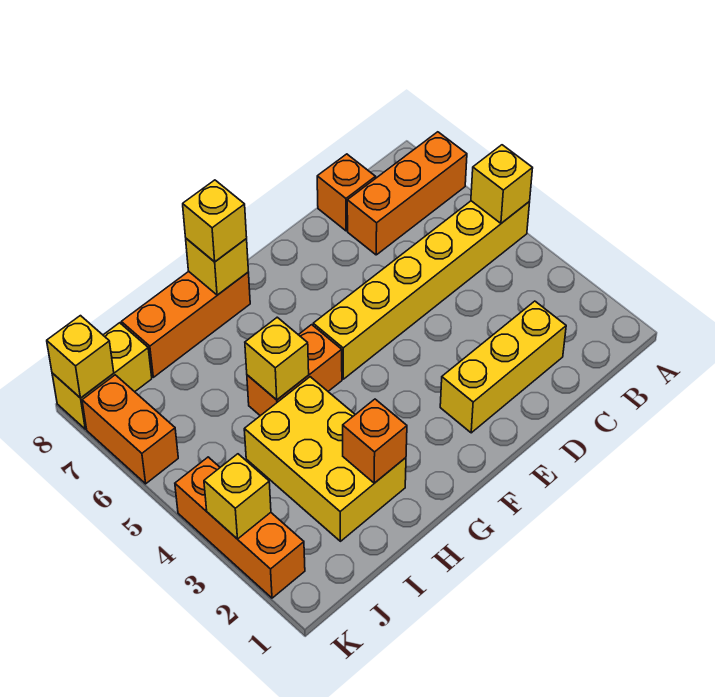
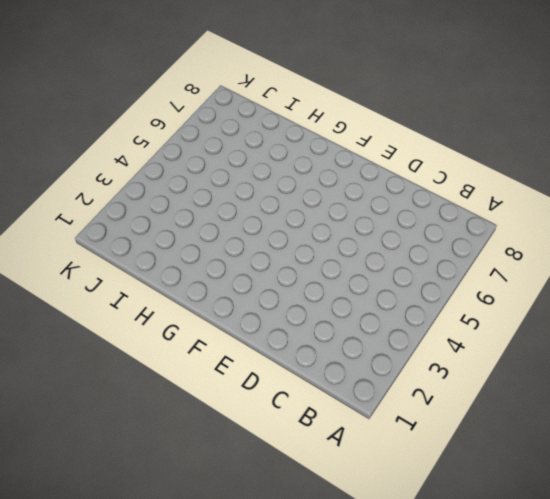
none -> yellow brick A5:F5 level 1
none -> orange brick A7:C7 level 1
none -> yellow brick C2:E2 level 1

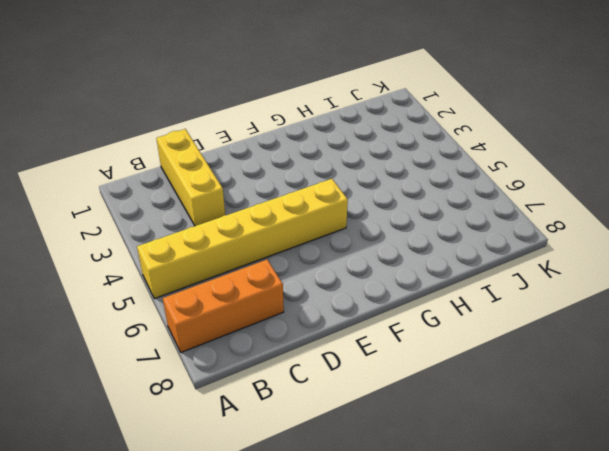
yellow brick C1:C3 level 1 -> yellow brick C2:E2 level 1
none -> orange brick C8 level 1
none -> orange brick G5:H5 level 1
none -> orange brick G8:I8 level 1

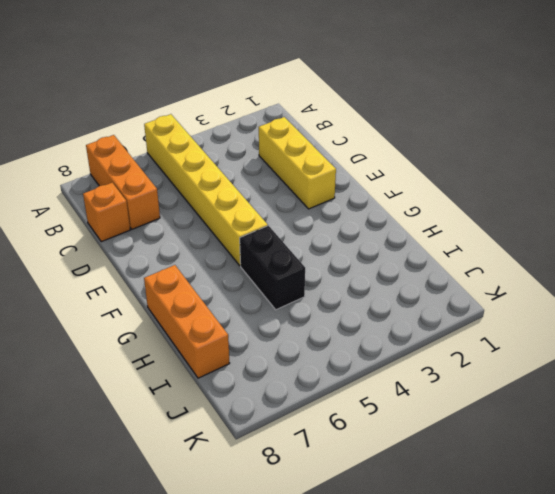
black brick G5:H5 level 1 -> orange brick G5:H5 level 1
none -> yellow brick H2:I4 level 1
none -> yellow brick J8:K8 level 1
none -> orange brick K2:K4 level 1

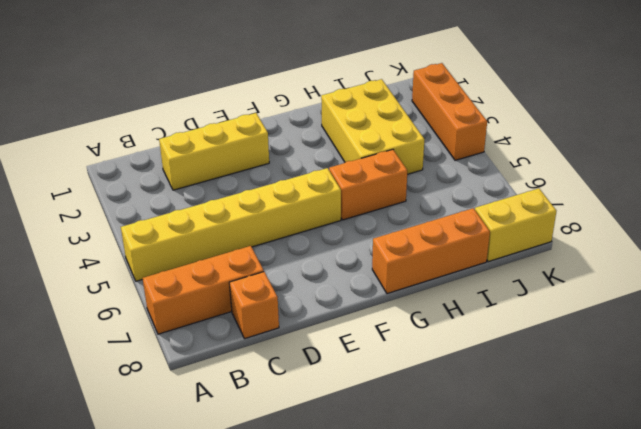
none -> orange brick K6:K7 level 1
none -> yellow brick A5 level 2
none -> yellow brick G8 level 2

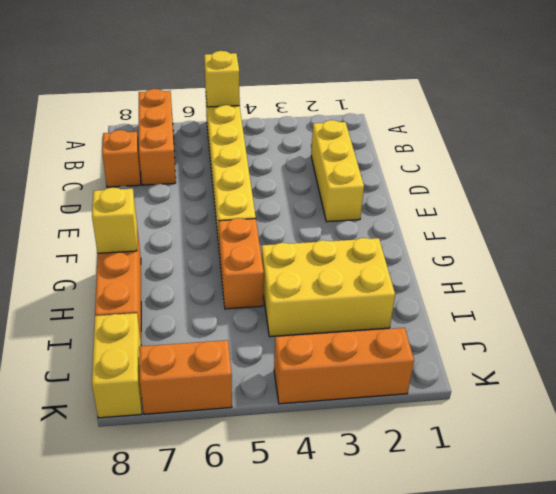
none -> orange brick H2 level 2
none -> yellow brick H5 level 2
none -> yellow brick K3 level 2

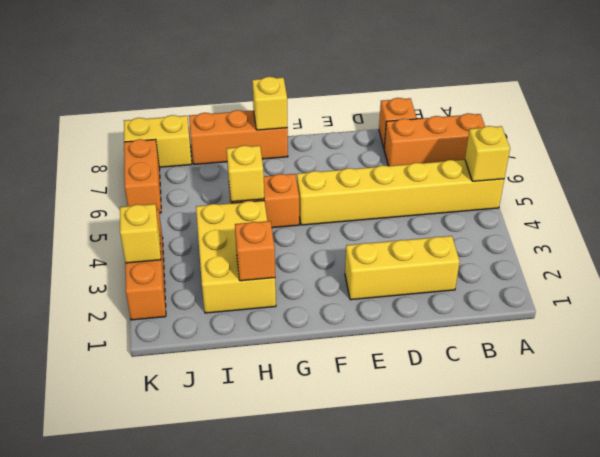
none -> yellow brick K8 level 2
none -> yellow brick G8 level 3

